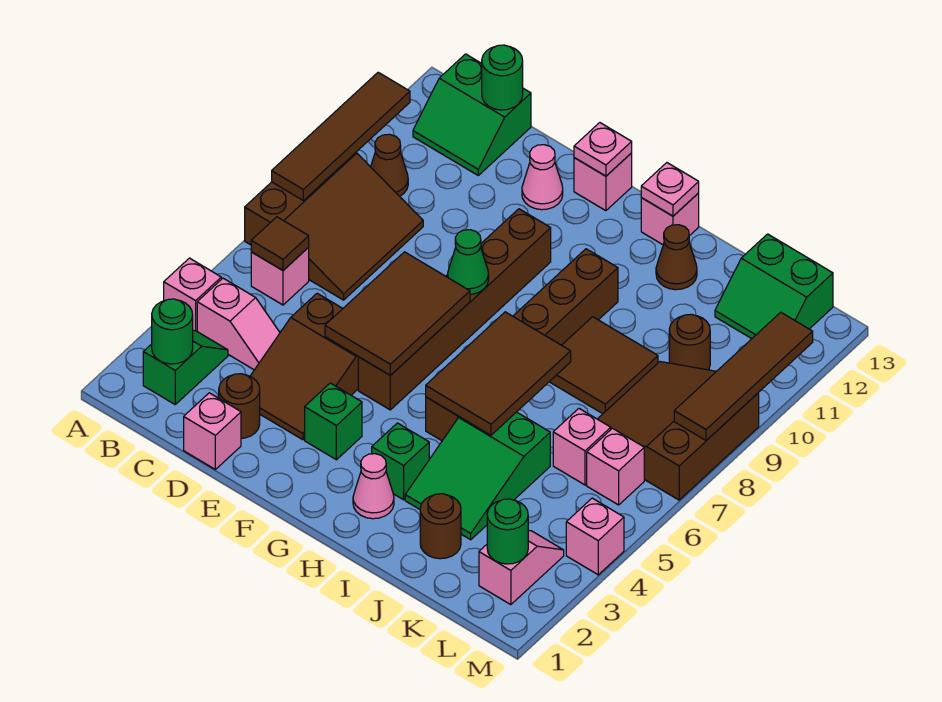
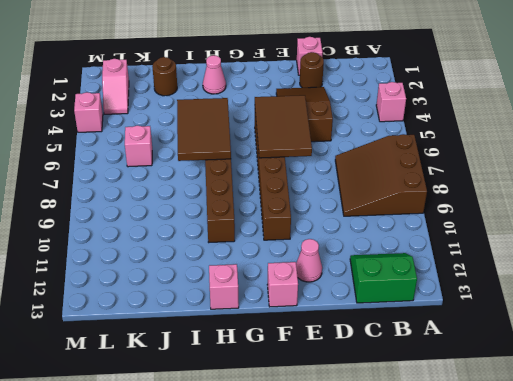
none -> green slope B2:B3 level 1 top 2
none -> pink slope B4:C4 level 1 top B
none -> pink brick B6 level 1
none -> brown cone B10 level 1

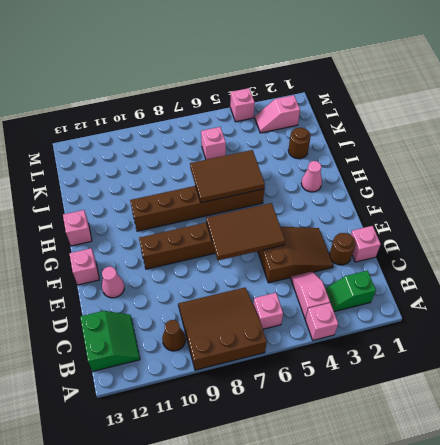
none -> green brick F3 level 1
none -> green brick H3 level 1
none -> green slope I3:J5 level 1 top 5
none -> brown tile I8:J9 level 1

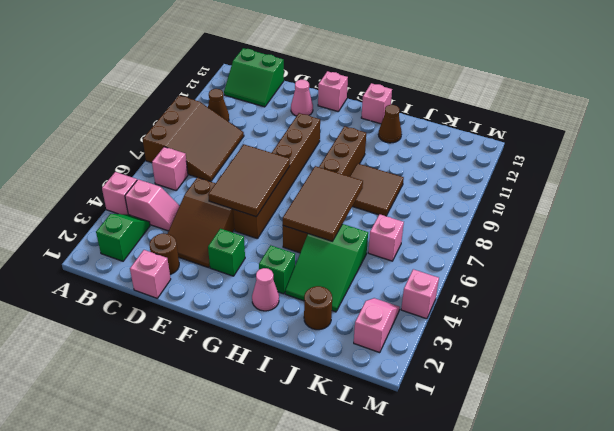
none -> brown slope K7:M9 level 1 top M
none -> brown round brick K10 level 1
none -> green slope K12:L13 level 1 top 13
none -> pink brick L6 level 1

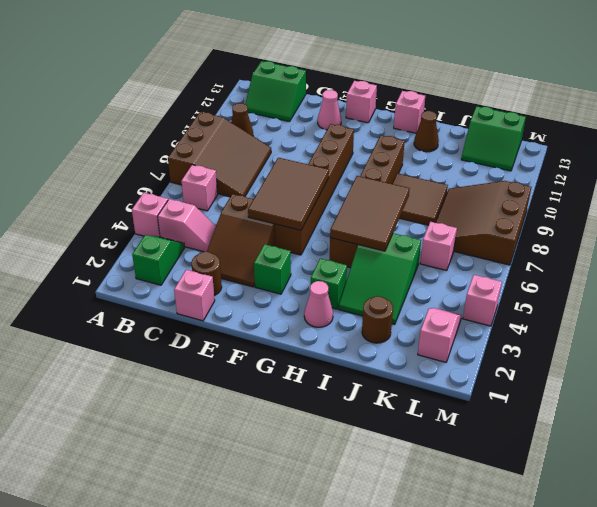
none -> brown round brick K10 level 1
none -> pink brick L6 level 1
none -> brown tile A8:A11 level 2
none -> green round brick B2 level 2

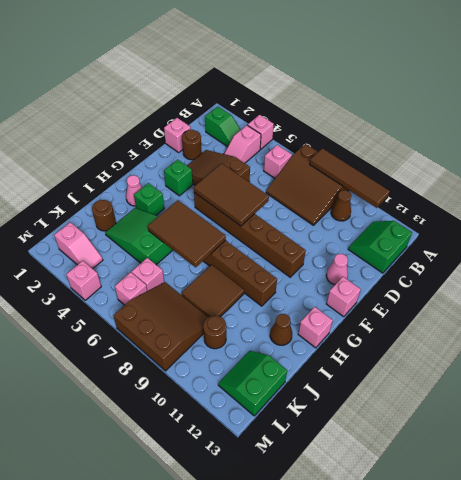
none -> green round brick B2 level 2
none -> brown tile B6 level 2
none -> green round brick C13 level 2
none -> green cone F8 level 2

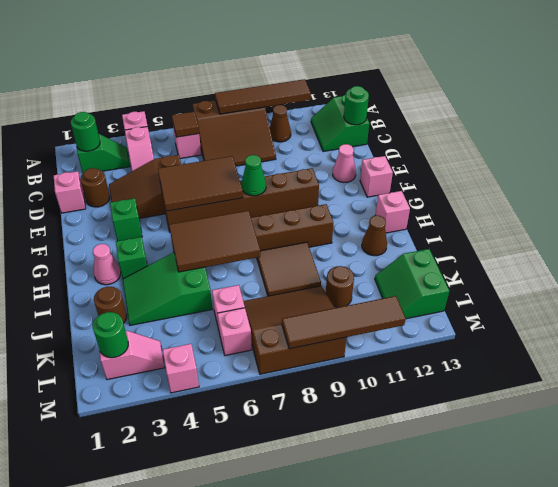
none -> pink plate F13 level 2
none -> pink plate H13 level 2

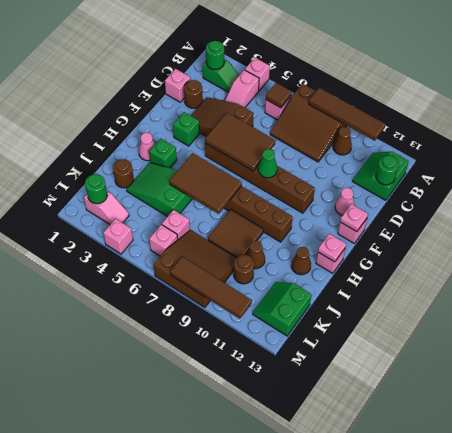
brown cone J10 level 1 -> none

